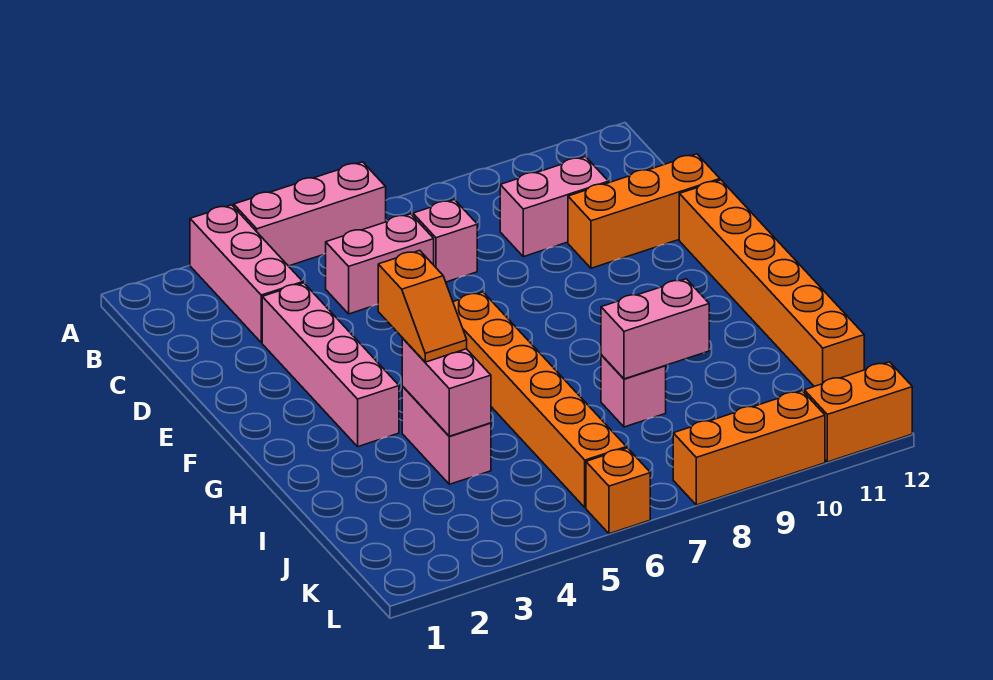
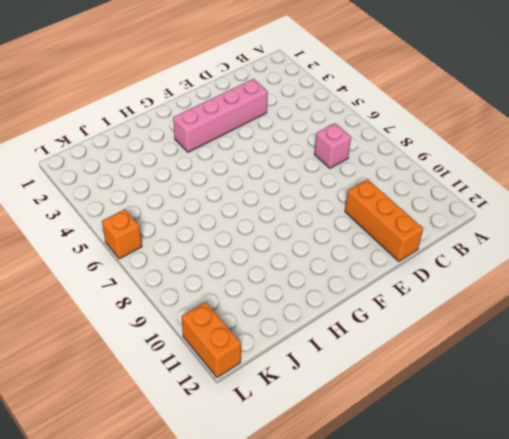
none -> pink brick A3:C3 level 1
none -> pink brick A4:A6 level 1
none -> pink brick C5:C6 level 1

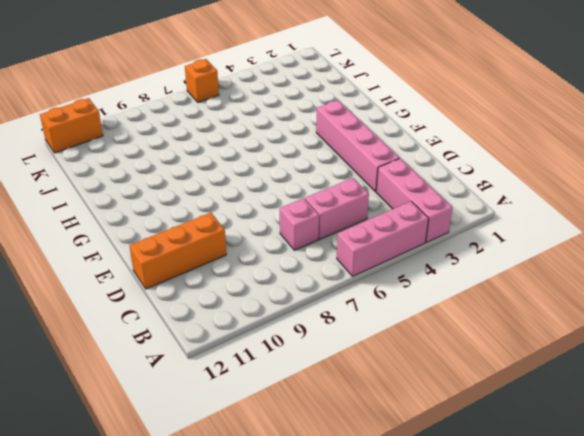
none -> pink brick C9:C10 level 1
none -> orange brick E12:J12 level 1
none -> orange brick F6:K6 level 1

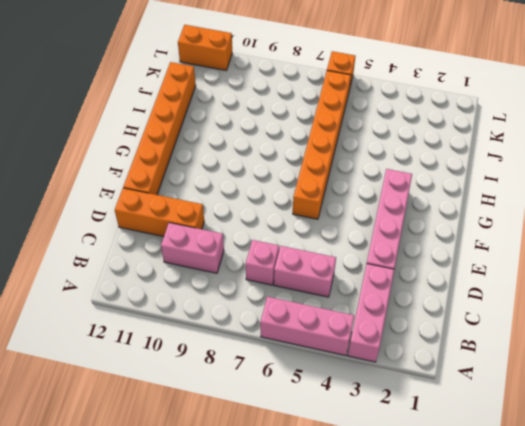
none -> pink brick H4:I4 level 1
none -> pink brick I8 level 1
none -> orange brick L8:L10 level 1

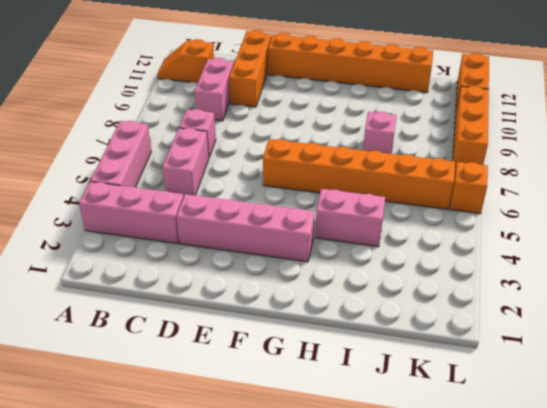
orange slope A11:B11 level 1 top B -> orange slope G4:H4 level 3 top G
none -> pink brick H4:I4 level 2
none -> pink brick I8:I9 level 2

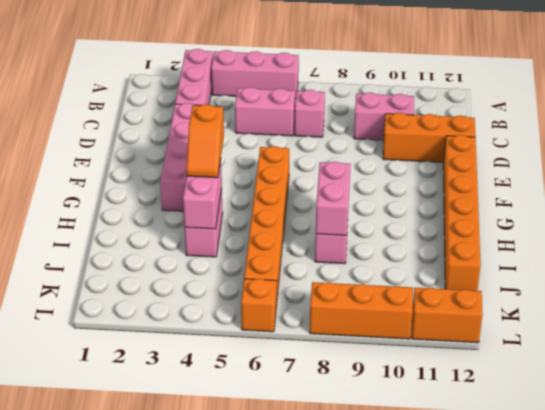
pink brick H8:I8 level 2 -> pink brick I8:I9 level 2

